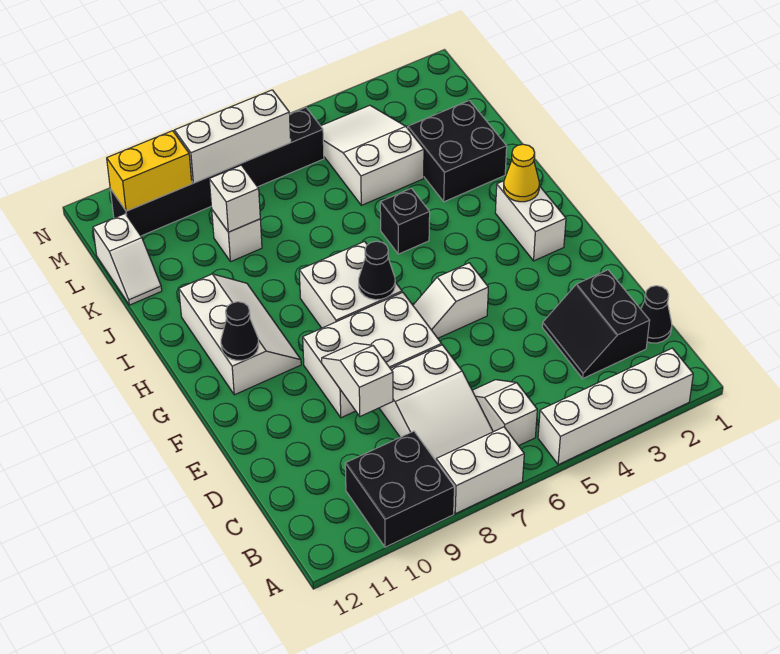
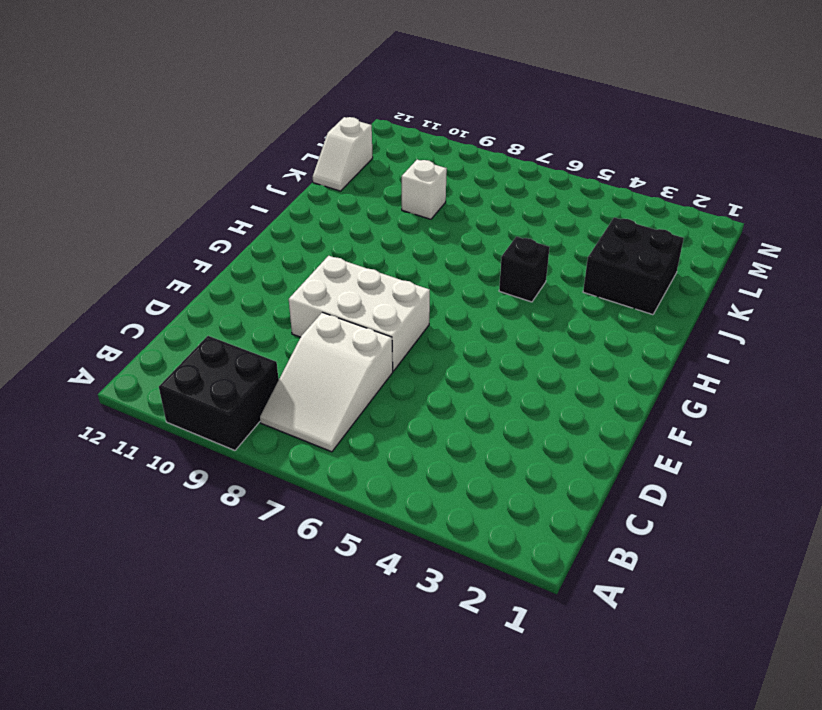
none -> white brick A2:A5 level 1
none -> white brick A7:A8 level 1
none -> white slope B6:C6 level 1 top B

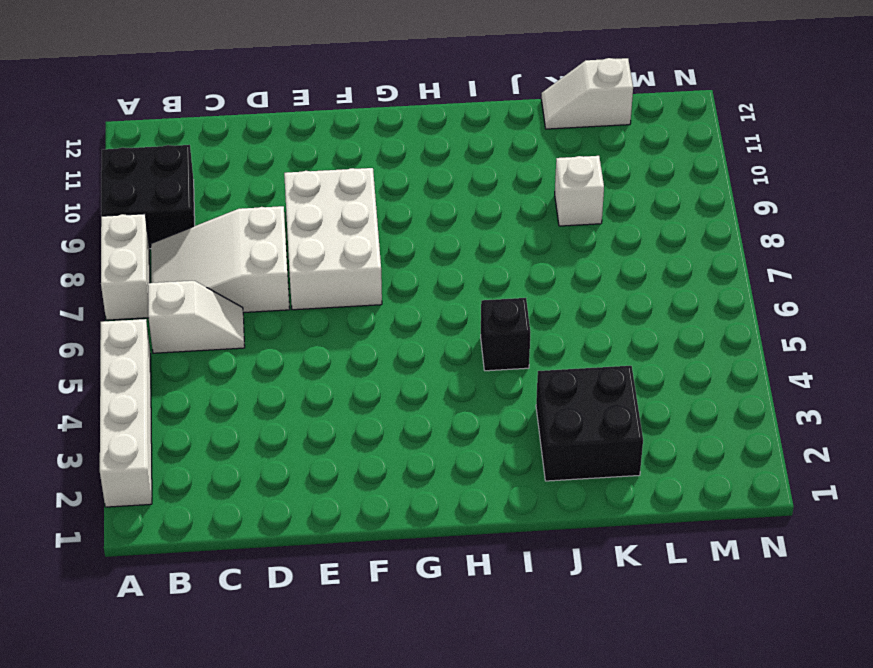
none -> black cone C1 level 1
none -> black slope C2:D3 level 1 top 2
none -> white slope F5:F6 level 1 top 5

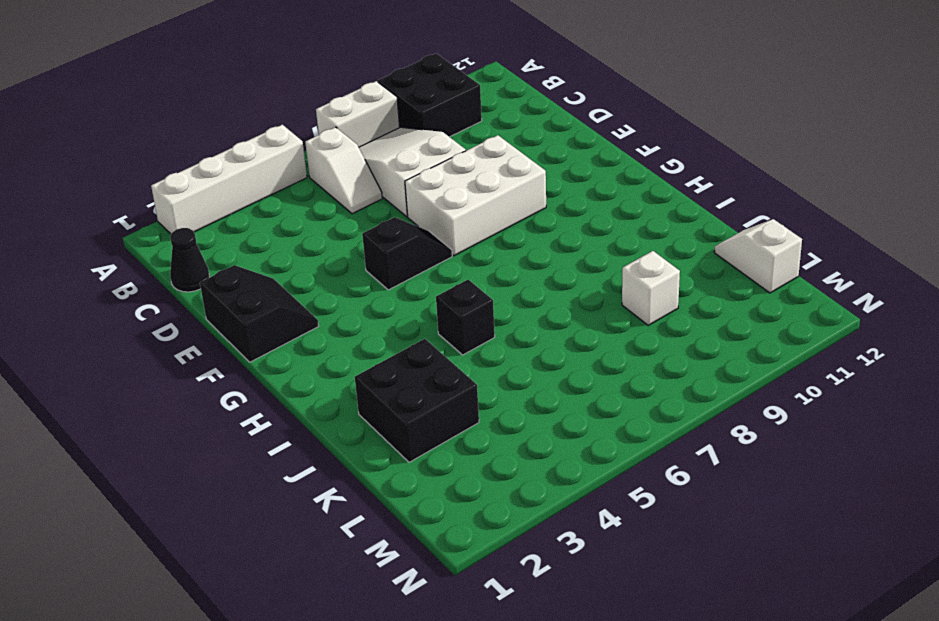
black slope E1:F2 level 1 top 1 -> black slope C2:D3 level 1 top 2
black slope F5:F6 level 1 top 5 -> white slope F5:F6 level 1 top 5
none -> white brick G2:H2 level 1
none -> white brick G7:H8 level 1
none -> white slope G10:I11 level 1 top 11

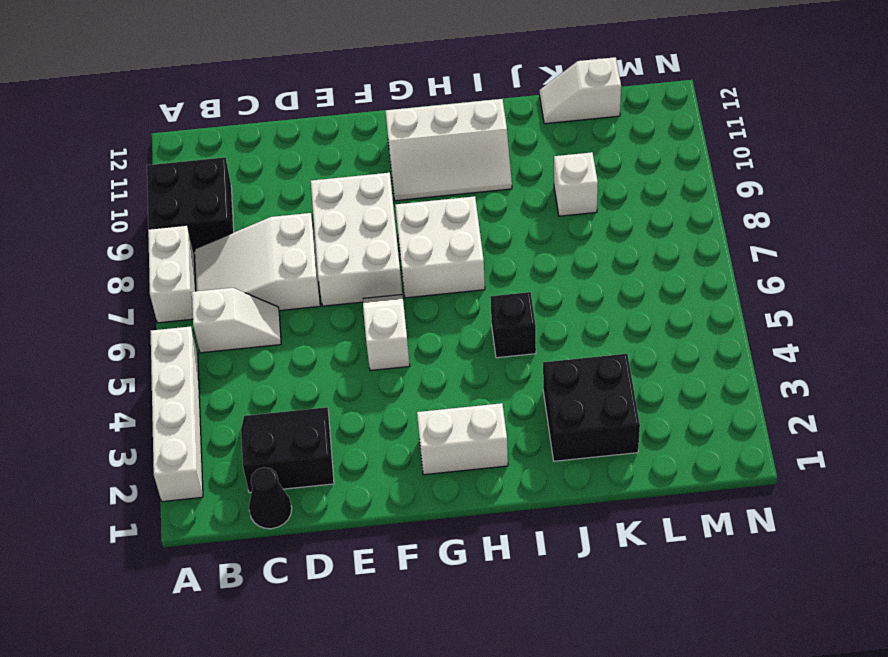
none -> white slope K4:M5 level 1 top K
none -> black brick M6:M11 level 1
none -> white slope D9:E9 level 2 top D

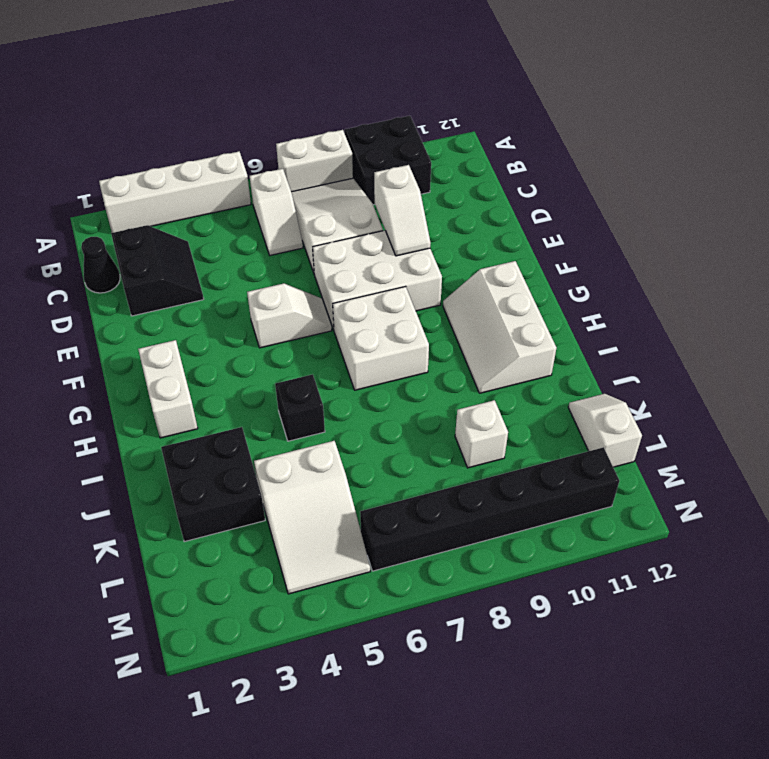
none -> black cone G7 level 2
none -> black cone G11 level 2
none -> yellow cone H2 level 2

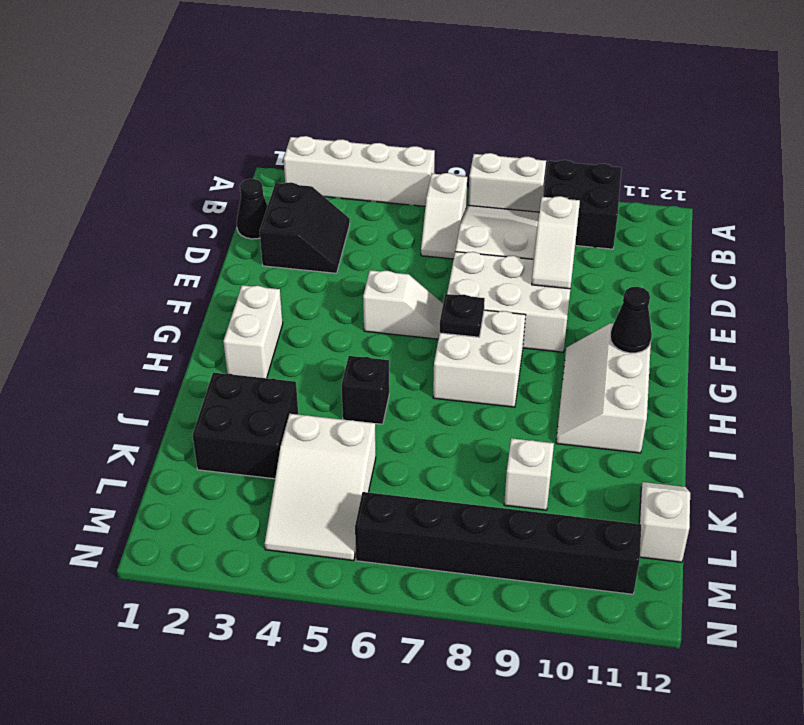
black plate G7 level 2 -> black cone G7 level 2
none -> yellow cone H2 level 2
none -> white brick K9 level 2
none -> white brick M7:M9 level 2

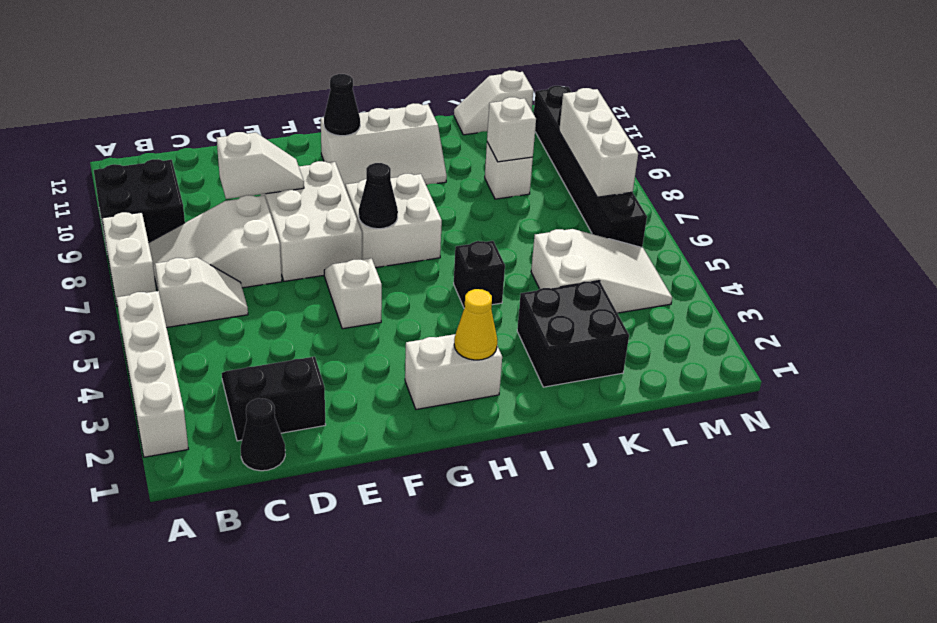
none -> yellow brick M10:M11 level 2

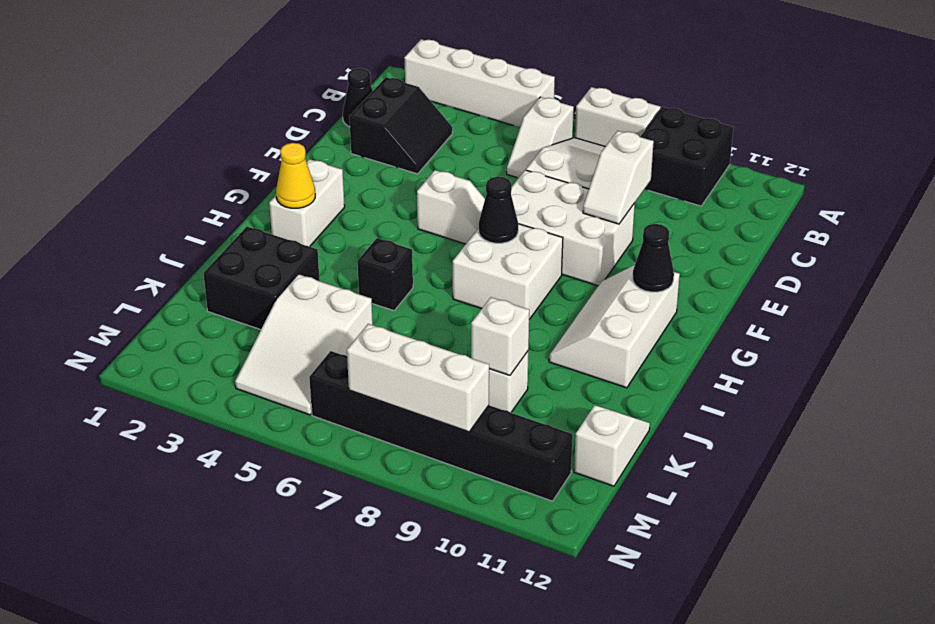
none -> yellow brick M10:M11 level 2

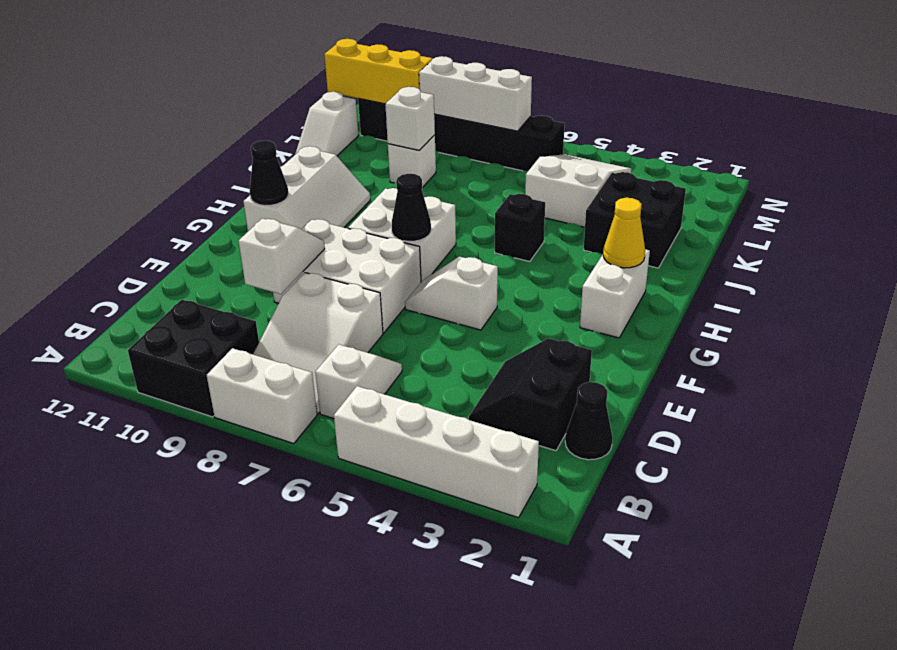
yellow brick M10:M12 level 2 -> yellow brick M10:M11 level 2

